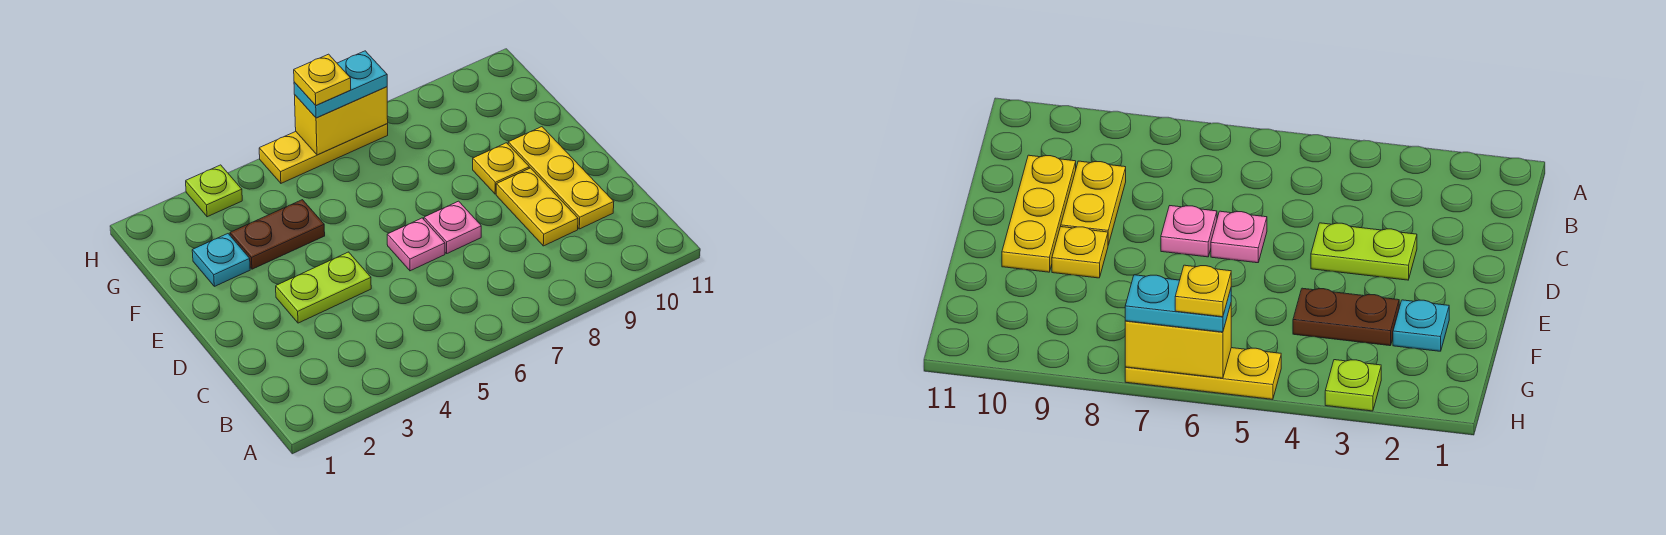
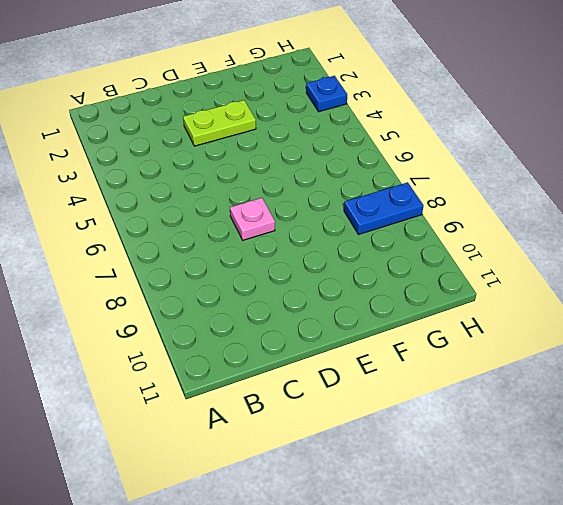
lime plate D3:E3 level 1 -> lime plate D3:D4 level 1
blue plate G8:H8 level 1 -> none
blue plate H3 level 1 -> lime plate H3 level 1
none -> yellow plate C9:D9 level 1
none -> yellow plate C10:E10 level 1
none -> pink plate D6 level 1

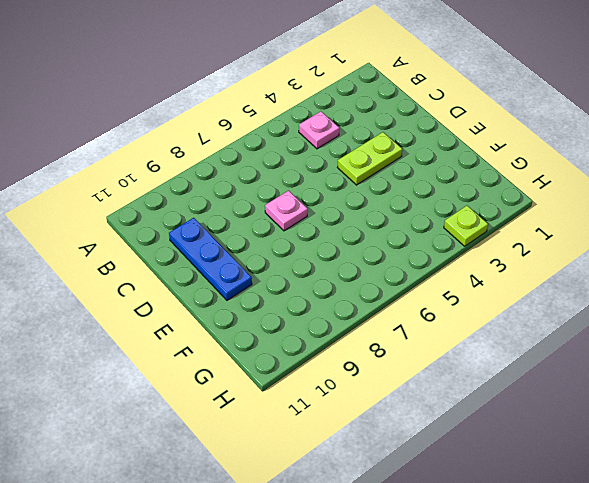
pink plate B4 level 1 -> pink plate D6 level 1
blue plate C10:E10 level 1 -> yellow plate C10:E10 level 1
none -> yellow plate C9:D9 level 1
none -> yellow plate E9 level 1
none -> cyan plate F2 level 1

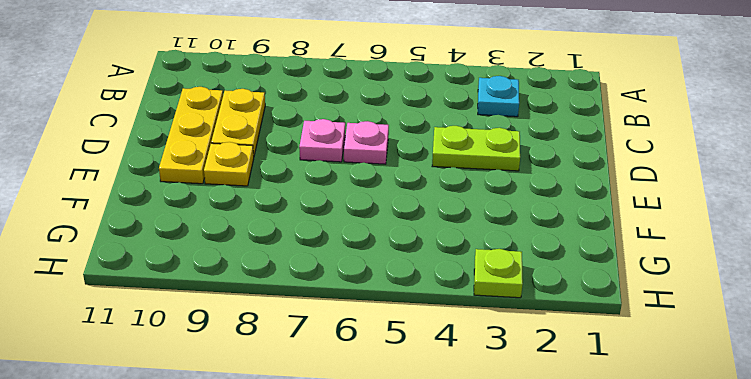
cyan plate B3 level 1 -> cyan plate F2 level 1
none -> brown plate F3:F4 level 1
none -> yellow plate H5:H7 level 1
none -> yellow brick H6:H7 level 2

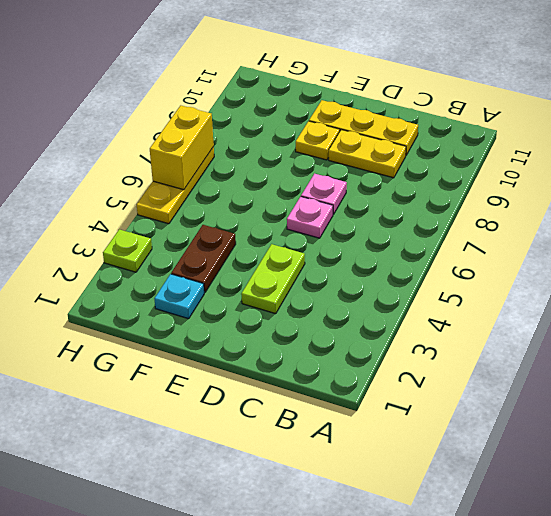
none -> cyan plate H6:H7 level 3
none -> yellow plate H6 level 4

